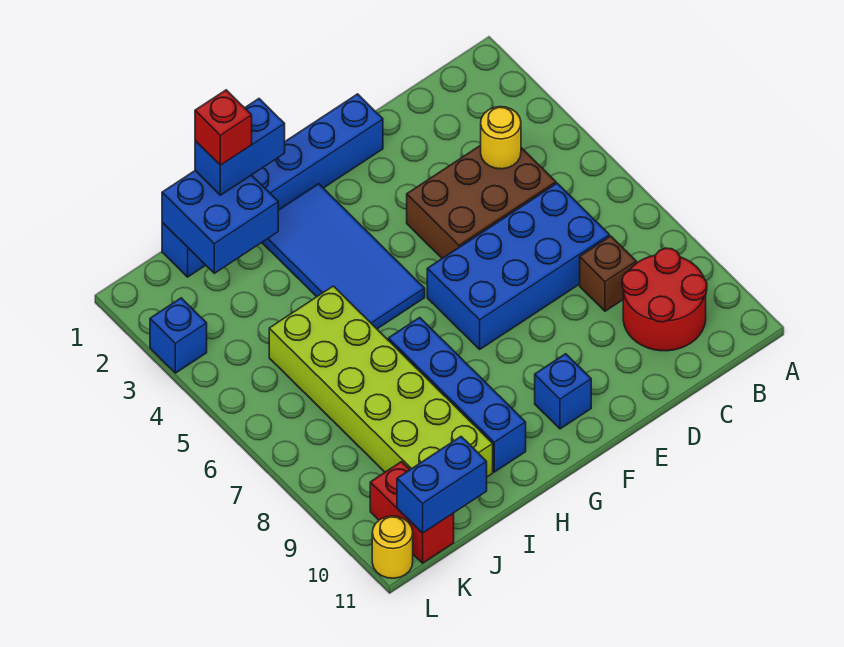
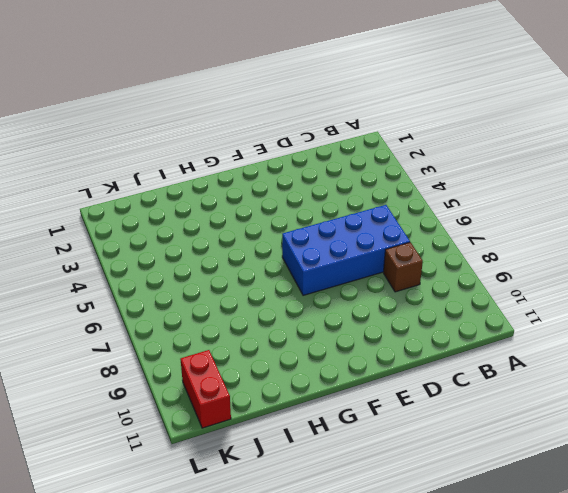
none -> red round brick B9:C10 level 1
none -> brown brick C4:E5 level 1
none -> blue brick E1:J1 level 1

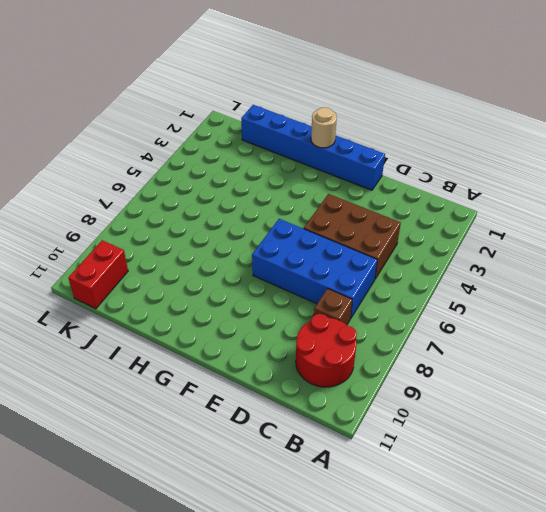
tan round brick G1 level 2 -> none
none -> blue brick F10 level 1
none -> blue tile G2:H5 level 1
none -> blue brick H7:H10 level 1

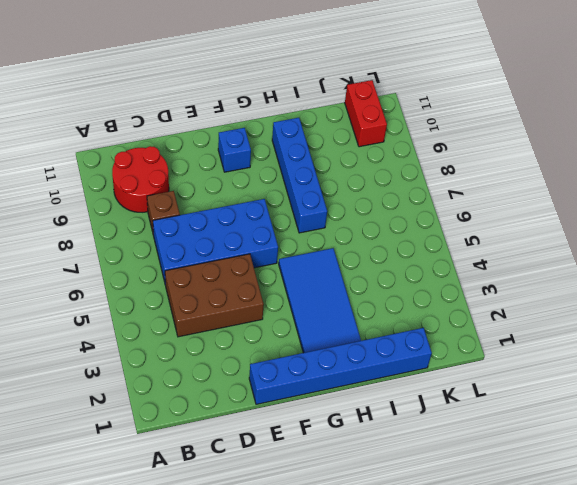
none -> lime brick I5:J10 level 1
none -> blue brick L3 level 1
none -> yellow round brick L11 level 1

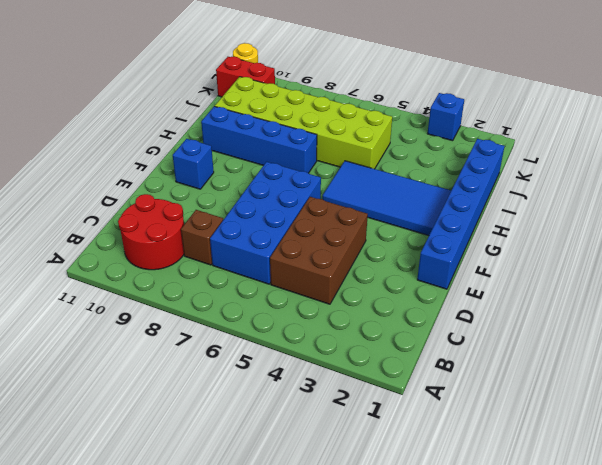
none -> yellow round brick C4 level 2
none -> blue brick I1:J2 level 2
none -> blue brick J11:K11 level 2

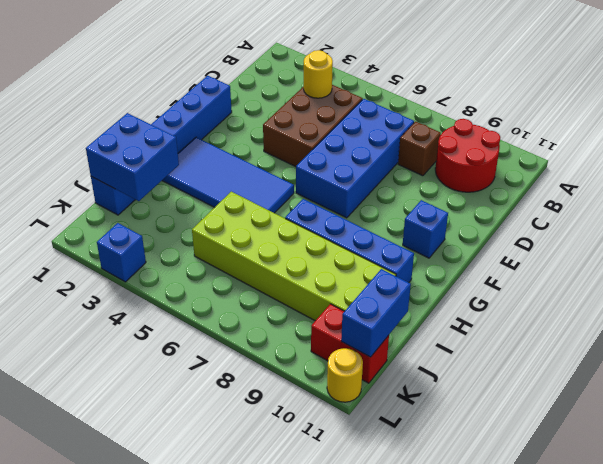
none -> blue brick H1:I1 level 3
none -> red brick I1 level 4

